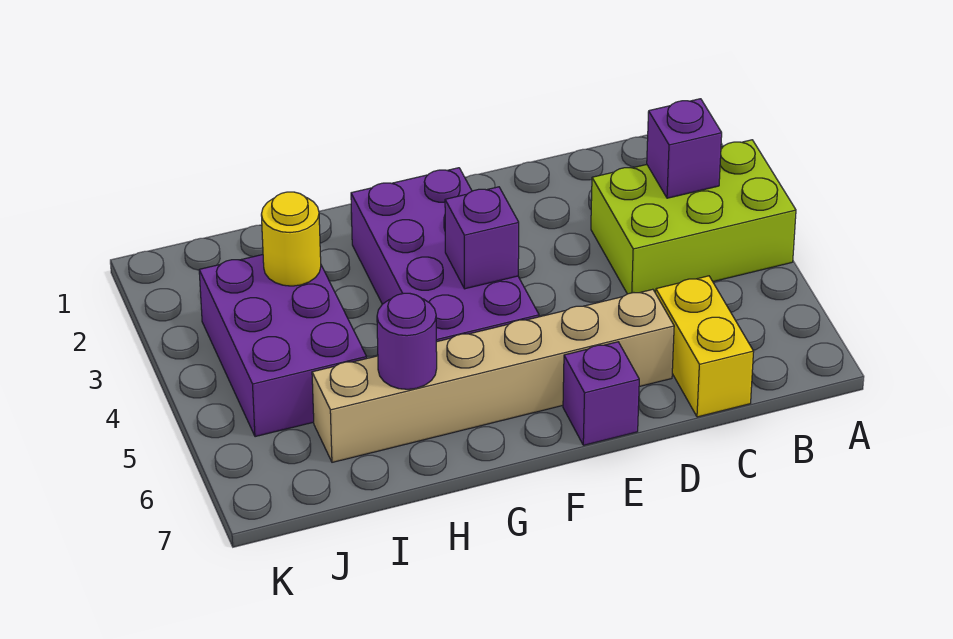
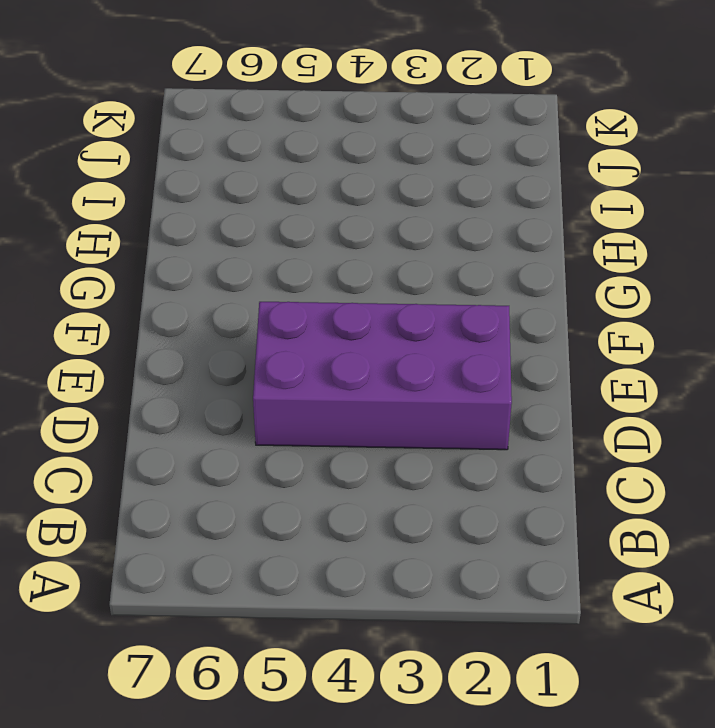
purple brick D2:E5 level 1 -> purple brick F2:G5 level 1
none -> lime brick A3:C4 level 1
none -> yellow brick C6:C7 level 1

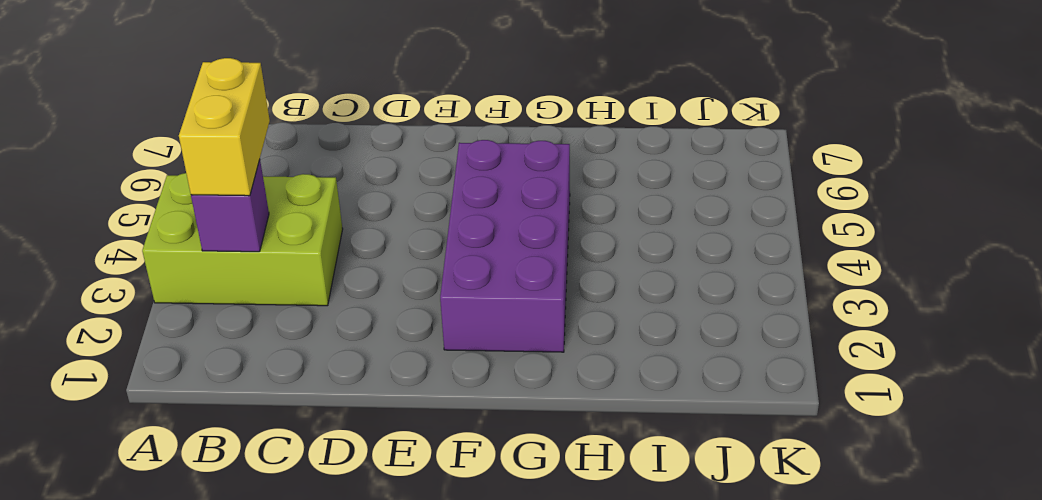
yellow brick B3:B4 level 3 -> yellow brick C6:C7 level 1
none -> tan brick D6:I6 level 1
none -> purple brick E7 level 1

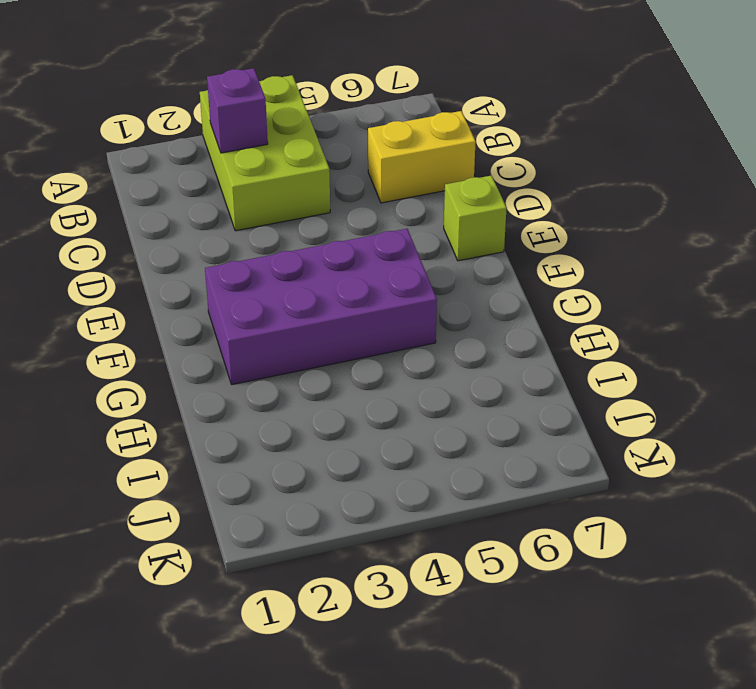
lime brick E7 level 1 -> purple brick E7 level 1
none -> tan brick D6:I6 level 1
none -> purple brick I3:J5 level 1

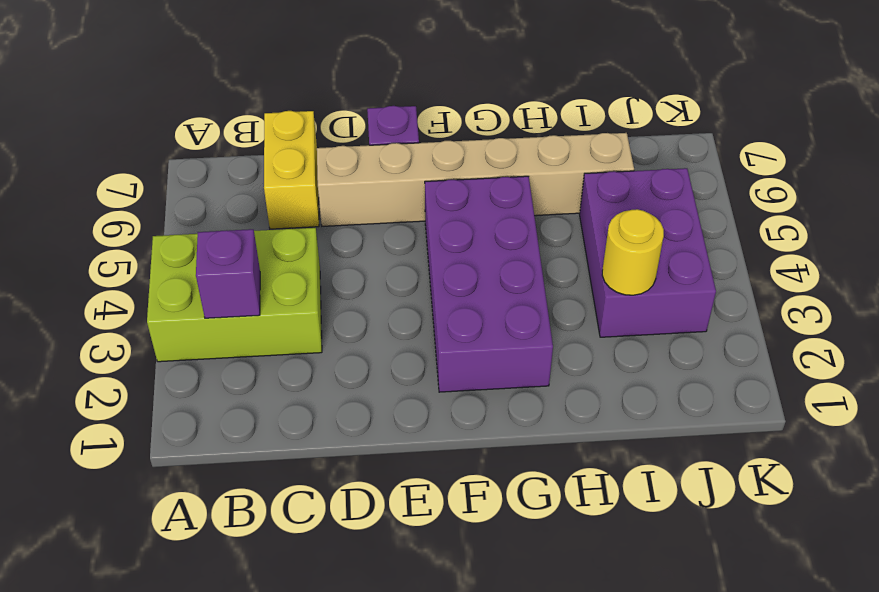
none -> purple brick F4 level 2
none -> purple round brick H6 level 2

